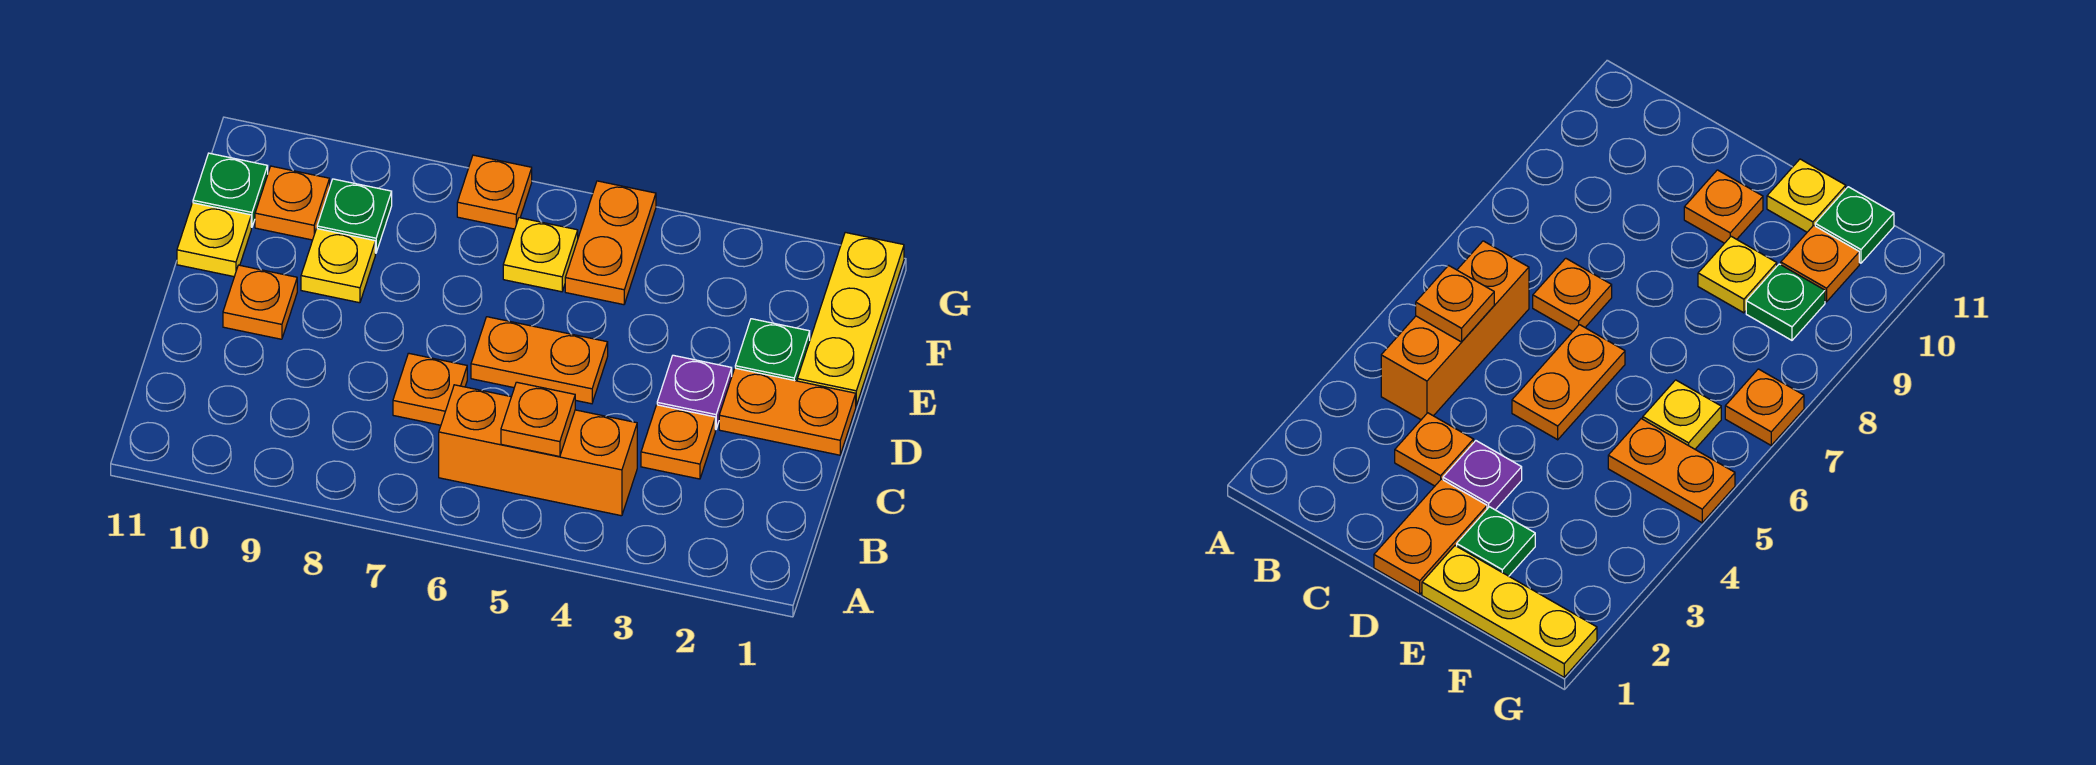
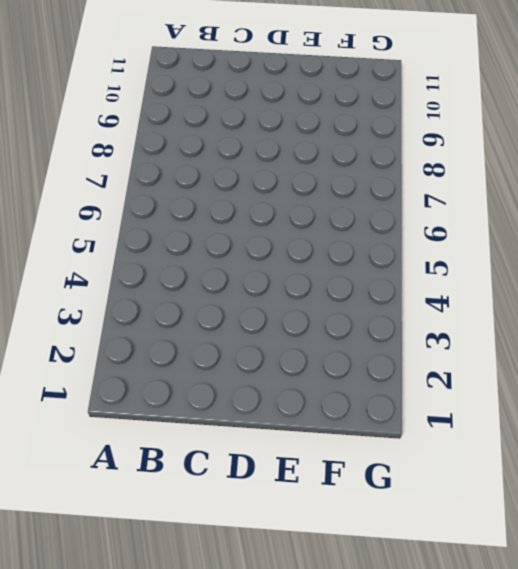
none -> orange brick B4:B6 level 1
none -> orange plate C3 level 1
none -> orange plate C7 level 1

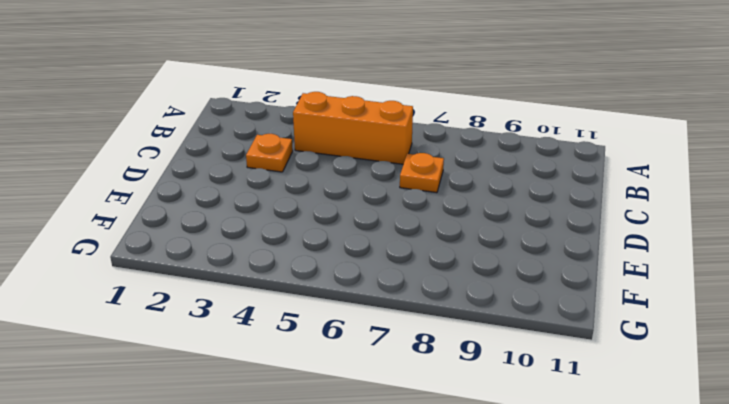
none -> orange plate D1:D2 level 1
none -> purple plate D3 level 1
none -> orange plate D5:D6 level 1

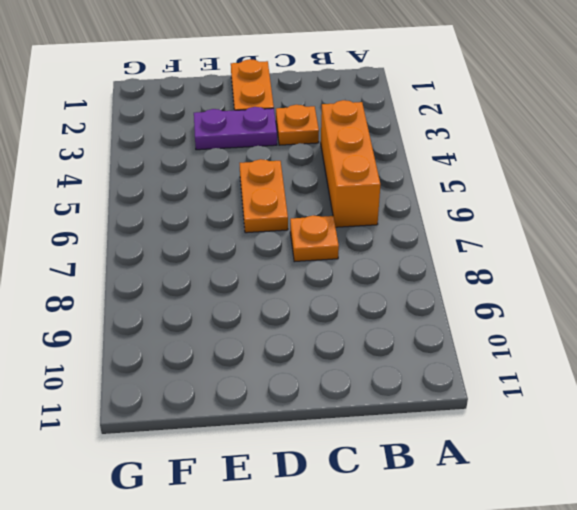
purple plate D3:E3 level 1 -> purple plate D3 level 1
none -> orange plate D10 level 1
none -> yellow plate E1:G1 level 1
none -> green plate E2 level 1

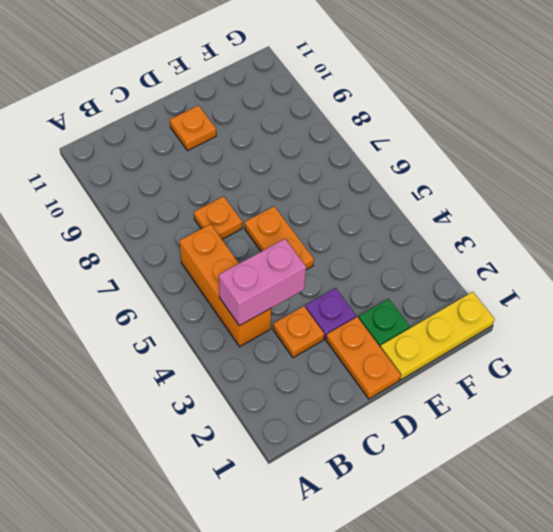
pink brick B4:C4 level 2 -> none
none -> yellow plate E9 level 1
none -> yellow plate E11 level 1
none -> orange plate F5:G5 level 1

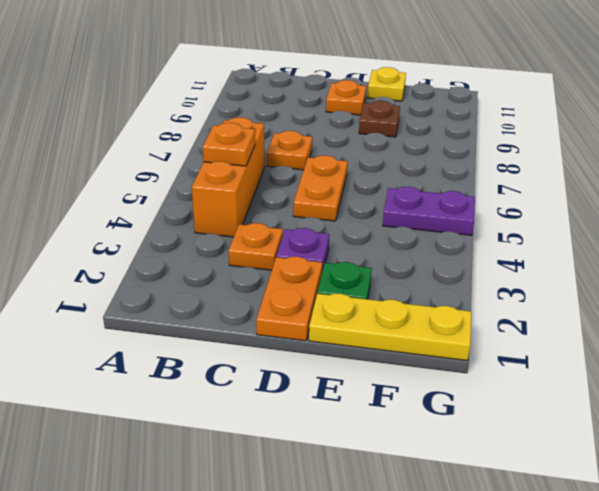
brown plate E9 level 1 -> yellow plate E9 level 1
purple plate F5:G5 level 1 -> orange plate F5:G5 level 1
none -> yellow plate F6 level 1
none -> green plate F9 level 1
none -> orange plate F10 level 1

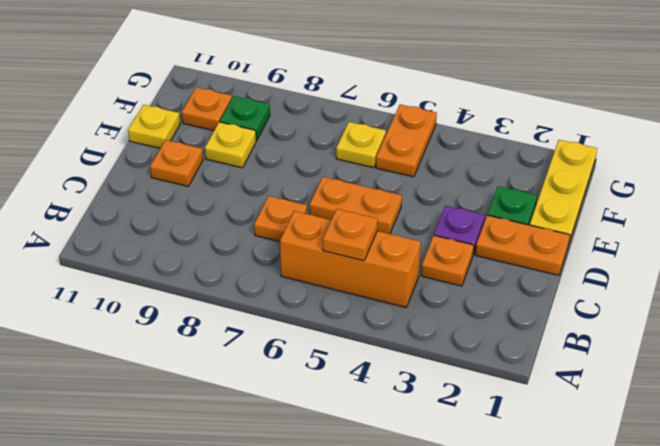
none -> green plate F11 level 1
none -> orange plate G7 level 1

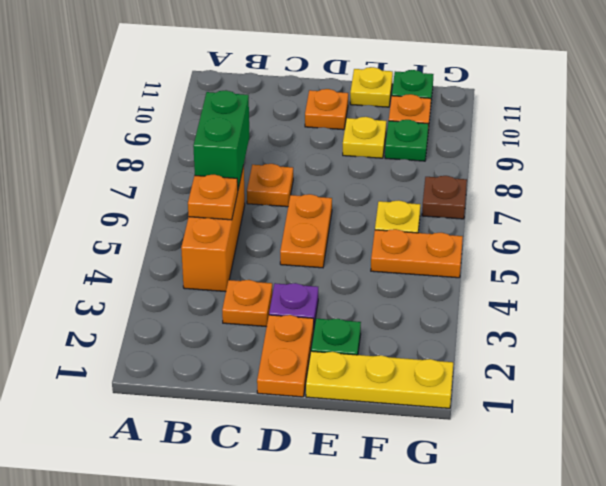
green brick B6:B7 level 2 -> none
brown plate G7 level 1 -> orange plate G7 level 1

